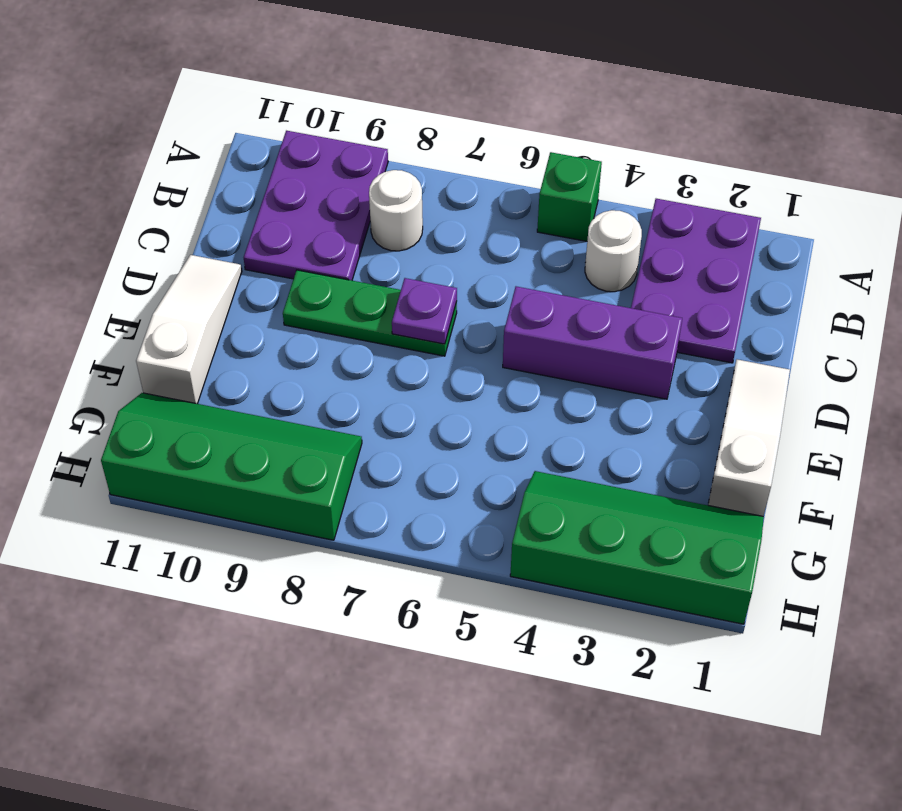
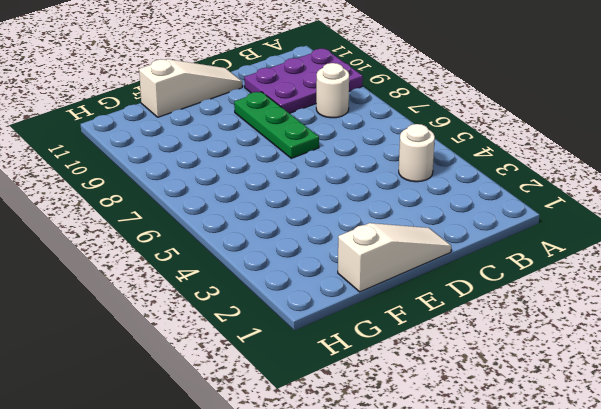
none -> purple plate A2:C3 level 1
none -> green brick A5 level 1
none -> purple brick D3:D5 level 1

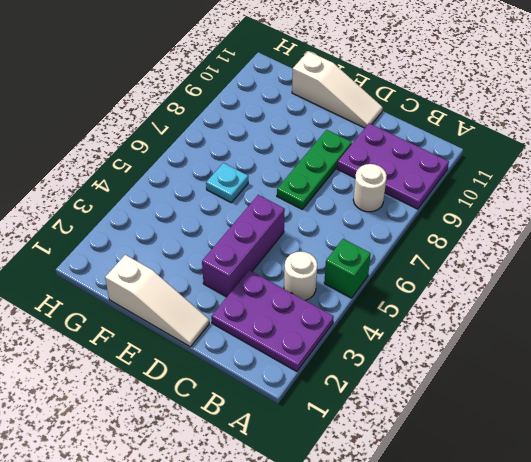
cyan plate F6 level 1 -> none
none -> green slope G1:H4 level 1 top H
none -> green slope G8:H11 level 1 top H
none -> purple plate D7 level 2

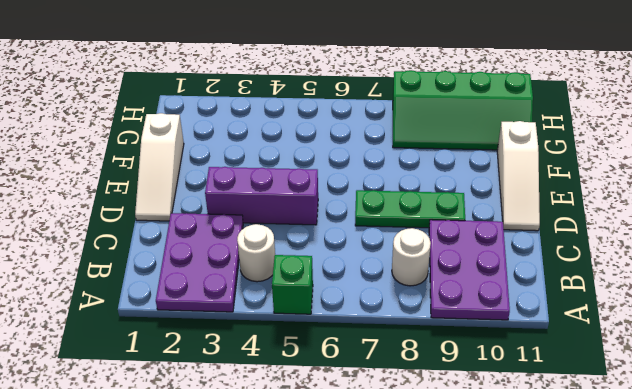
none -> green slope G1:H4 level 1 top H
none -> purple plate D7 level 2

